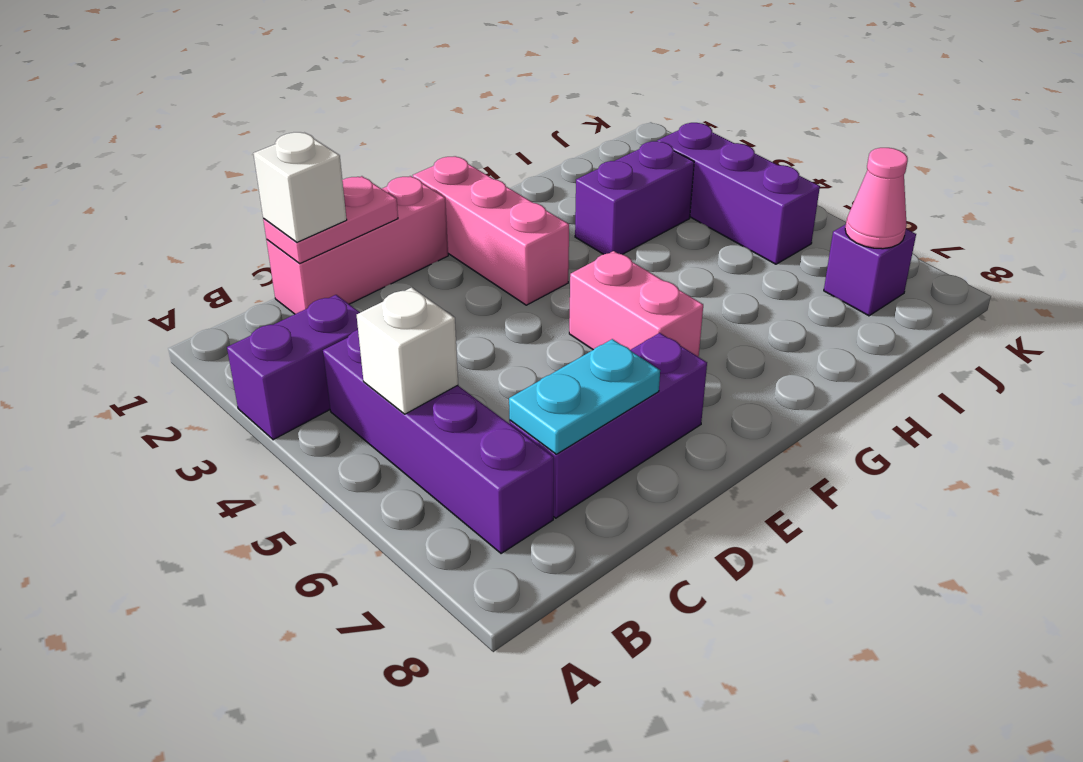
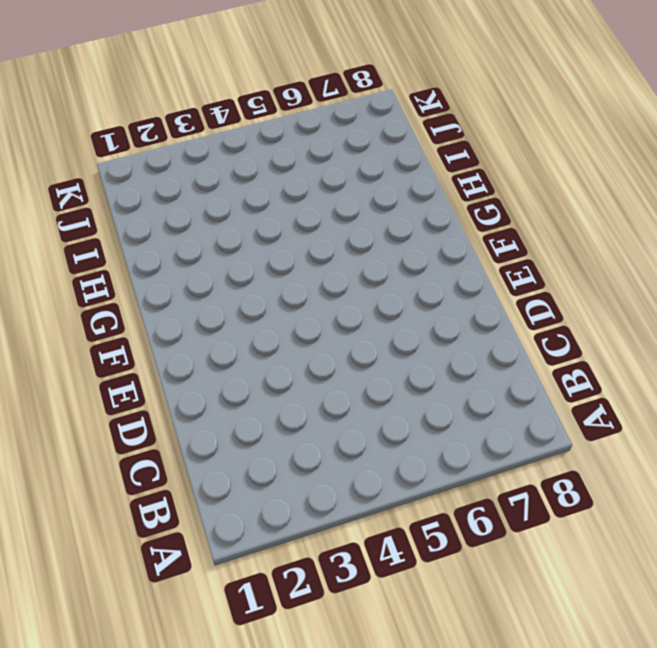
none -> purple brick A3:B3 level 1
none -> purple brick B4:B7 level 1
none -> pink brick C1:E1 level 1

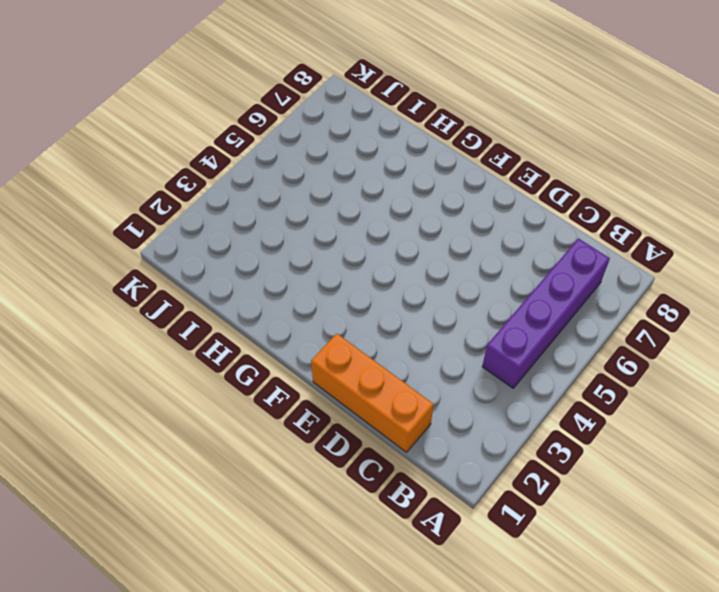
orange brick C1:E1 level 1 -> pink brick C1:E1 level 1
none -> purple brick A3:B3 level 1
none -> purple brick C7:E7 level 1
none -> pink brick F1:F3 level 1

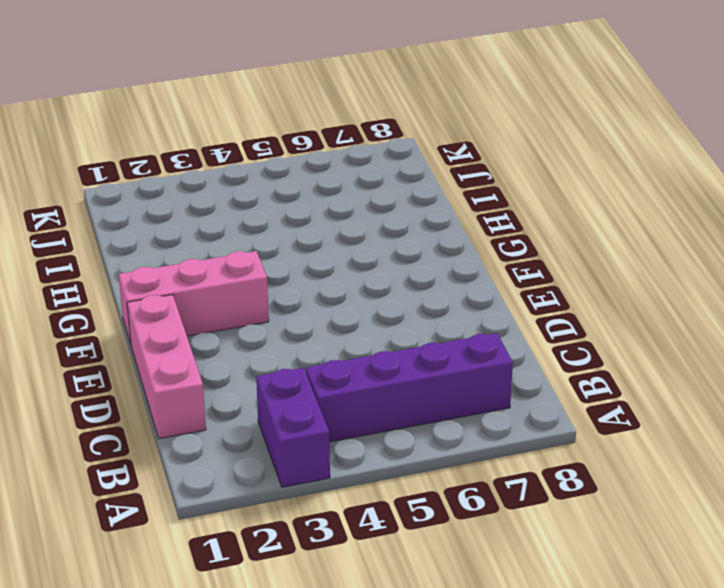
none -> purple brick C7:E7 level 1
none -> pink brick F5:F6 level 1
none -> purple brick H3:I3 level 1

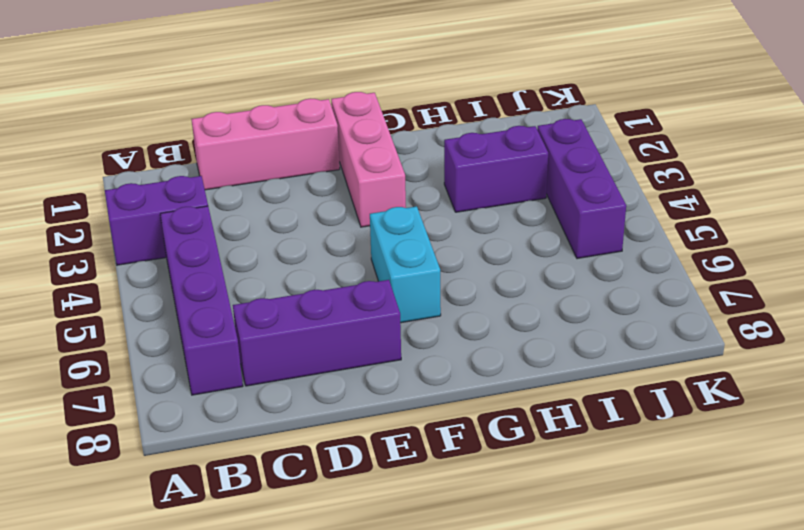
cyan brick F5:F6 level 1 -> pink brick F5:F6 level 1
none -> purple brick J7 level 1
none -> white brick B5 level 2
none -> pink plate C1:D1 level 2

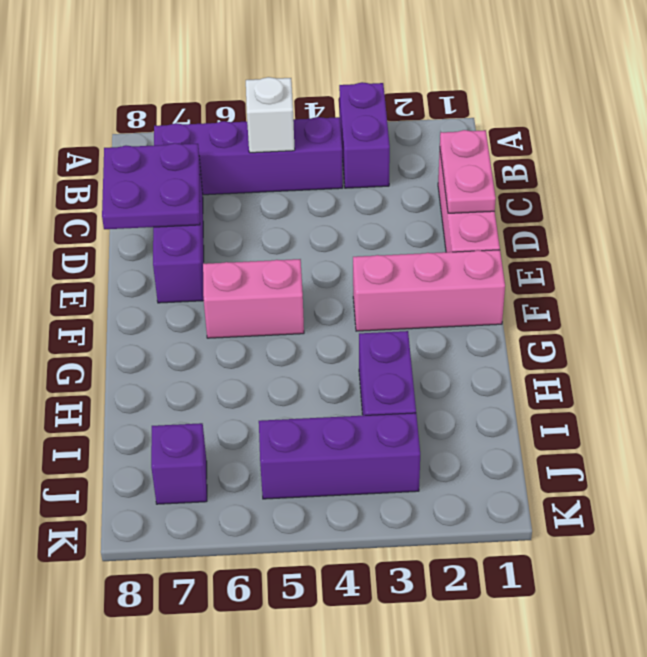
purple plate C7:D8 level 2 -> cyan plate C7:D7 level 2
none -> pink cone J7 level 2
none -> white brick C1 level 3

